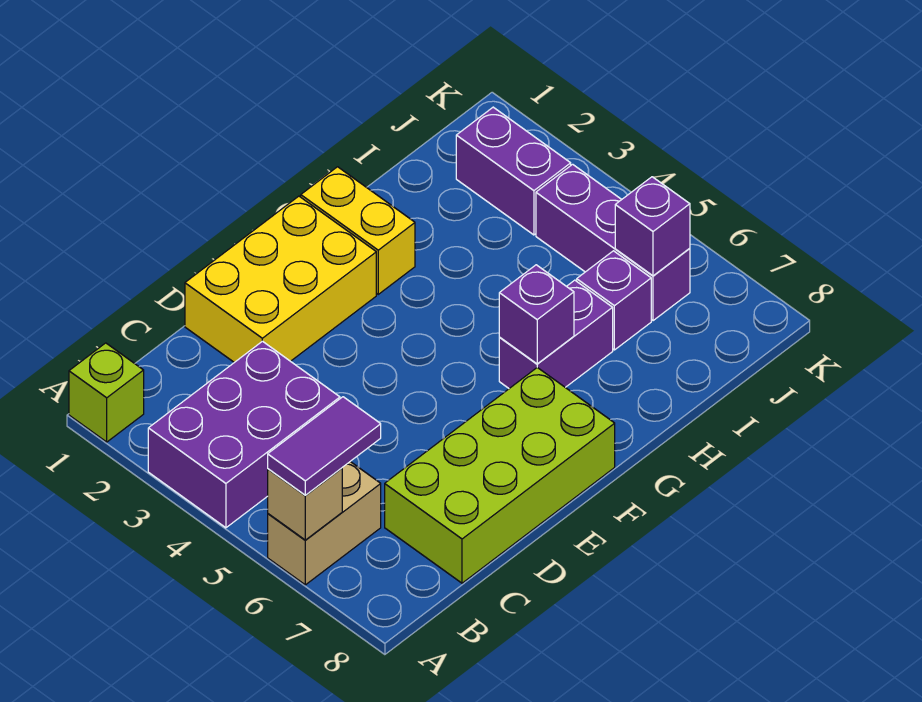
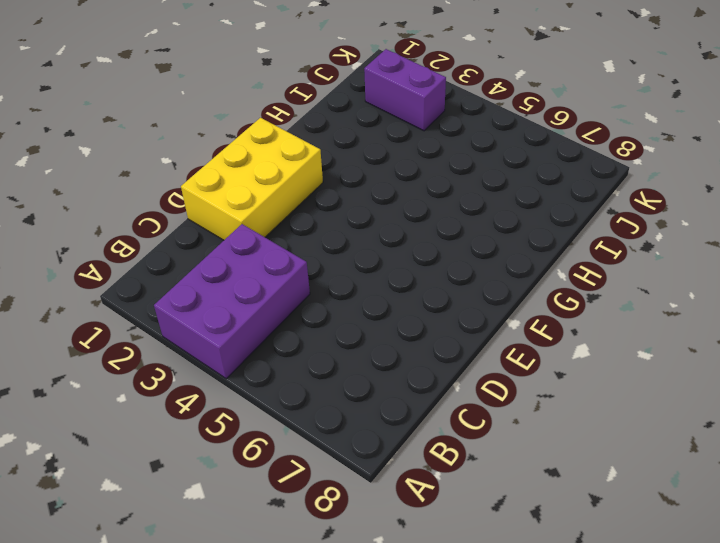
none -> lime brick A1 level 1
none -> tan brick A6:B6 level 1
none -> lime brick C7:F8 level 1

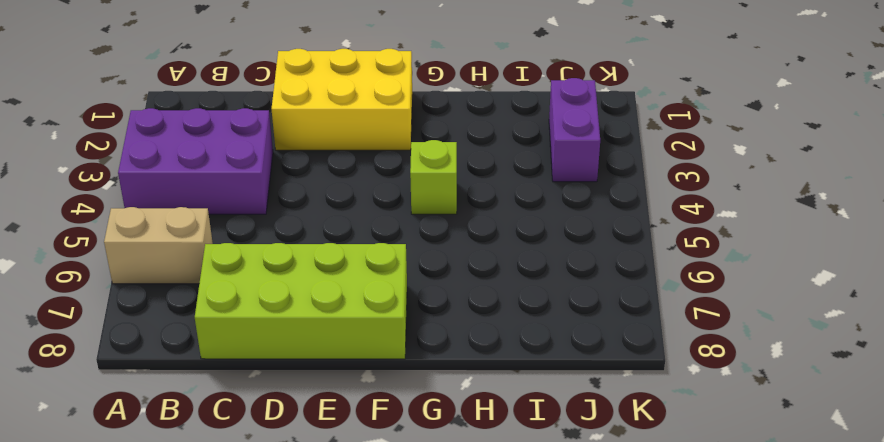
lime brick G4 level 1 -> lime brick A1 level 1
none -> yellow brick G1:G2 level 1
none -> purple brick G6:H6 level 1
none -> purple brick I6 level 1

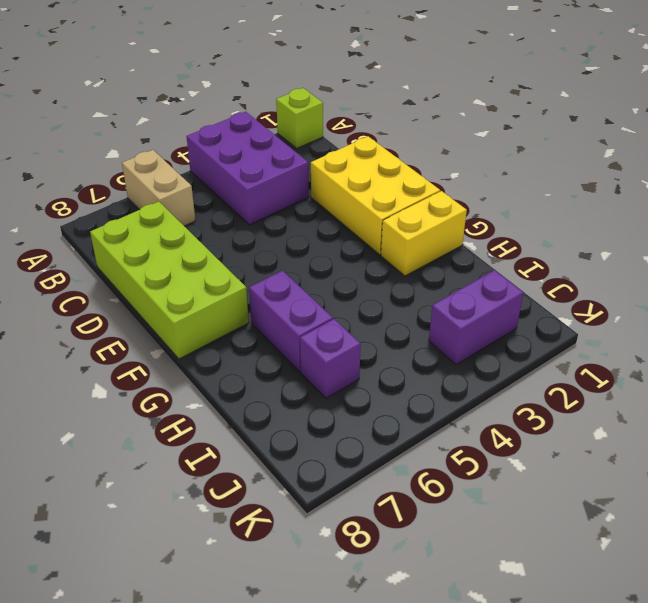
none -> purple brick J4:J6 level 1
none -> tan brick A6 level 2
none -> purple brick G6 level 2

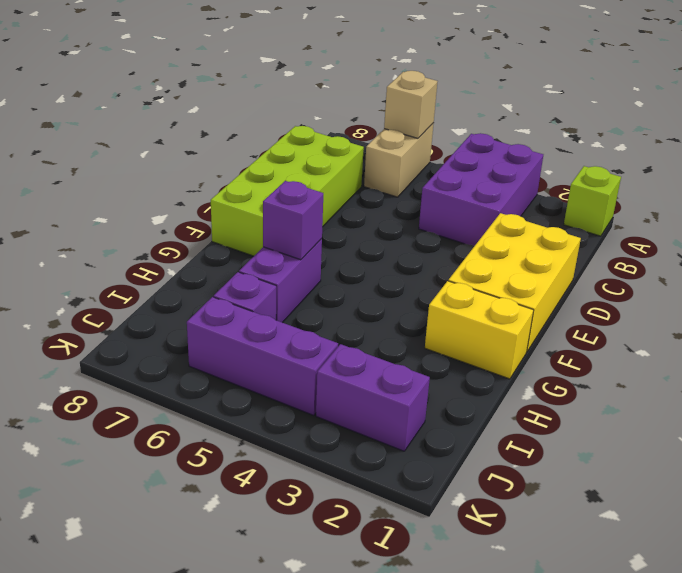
none -> purple brick J6 level 2
none -> purple tile A6:B6 level 3

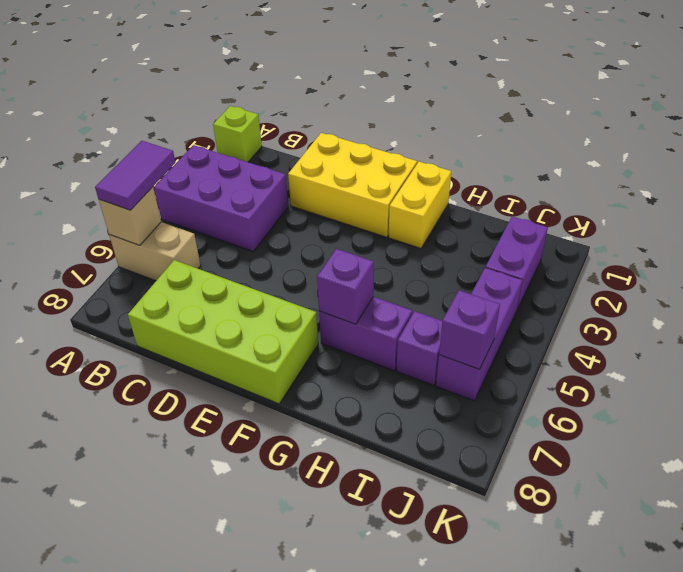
purple tile A5:A6 level 3 -> purple tile A6:B6 level 3

